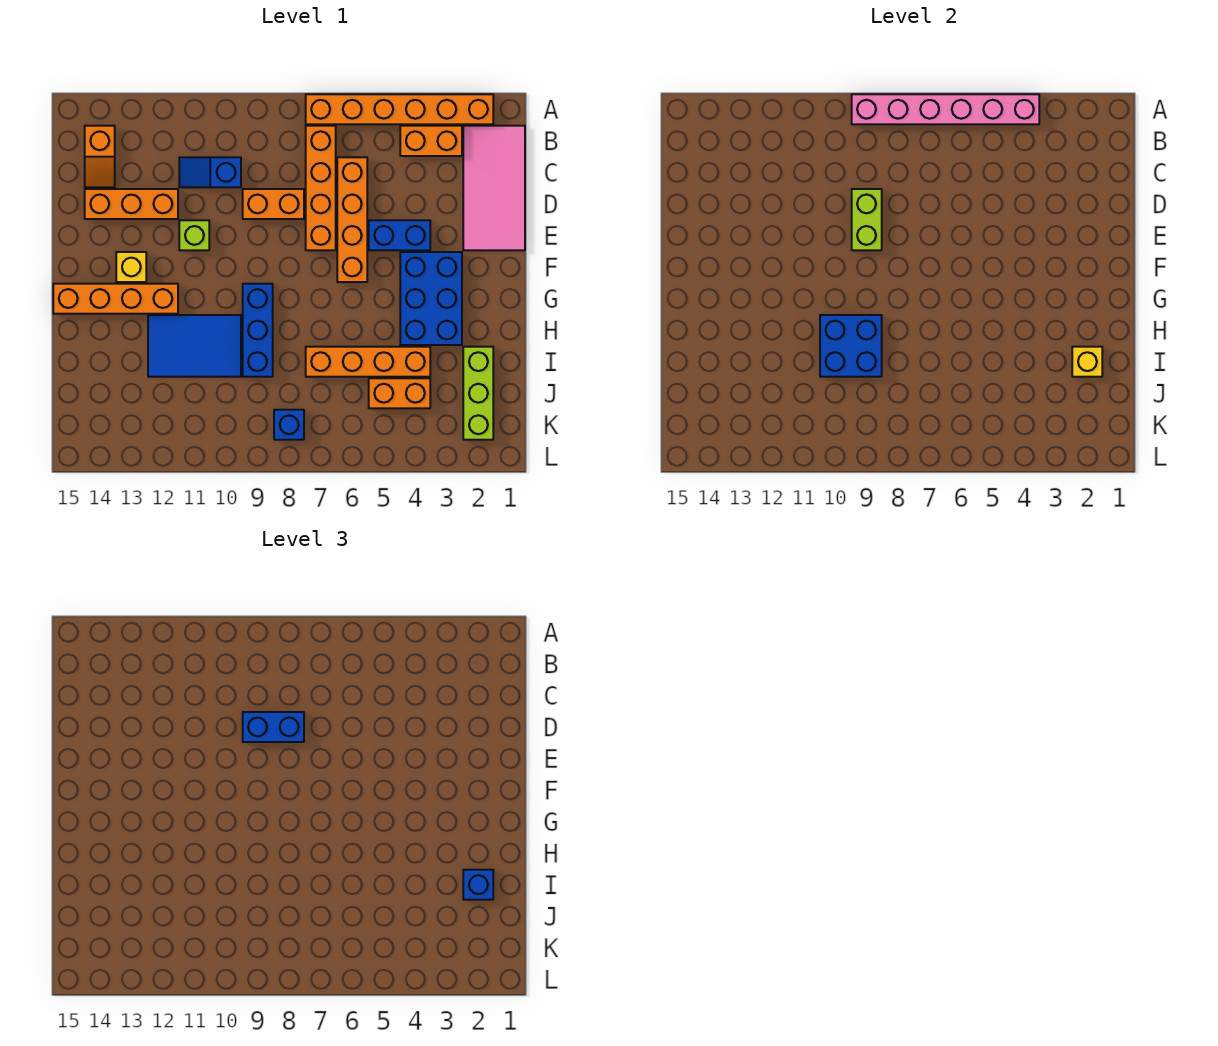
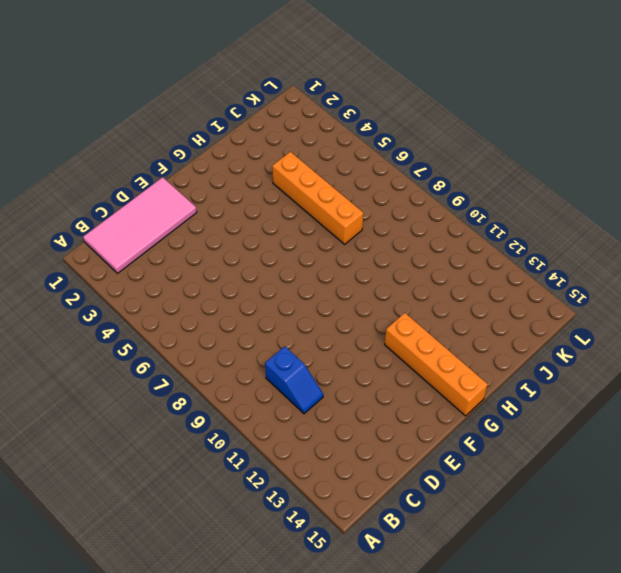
none -> orange brick A2:A7 level 1
none -> orange brick B3:B4 level 1
none -> orange brick B7:E7 level 1

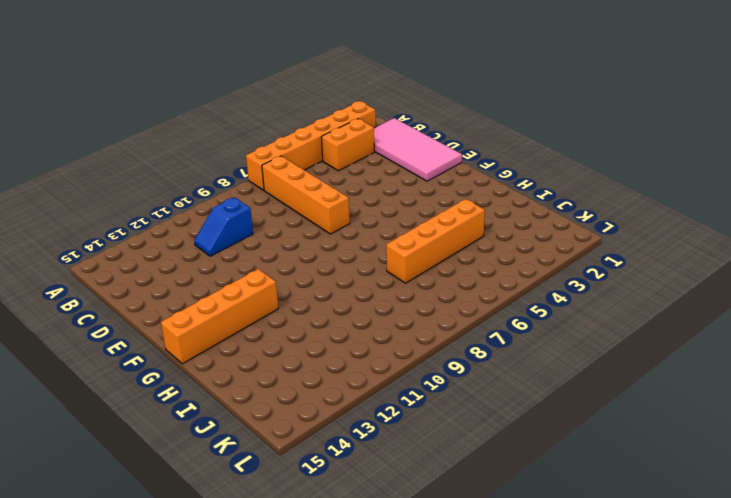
none -> orange slope B14:C14 level 1 top B
none -> orange brick C6:F6 level 1
none -> orange brick D8:D9 level 1

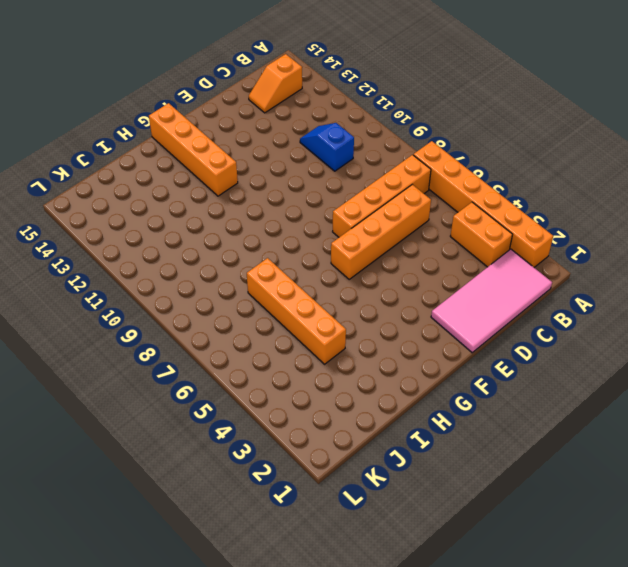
none -> orange brick D8:D9 level 1
none -> orange brick D12:D14 level 1
none -> blue brick E4:E5 level 1

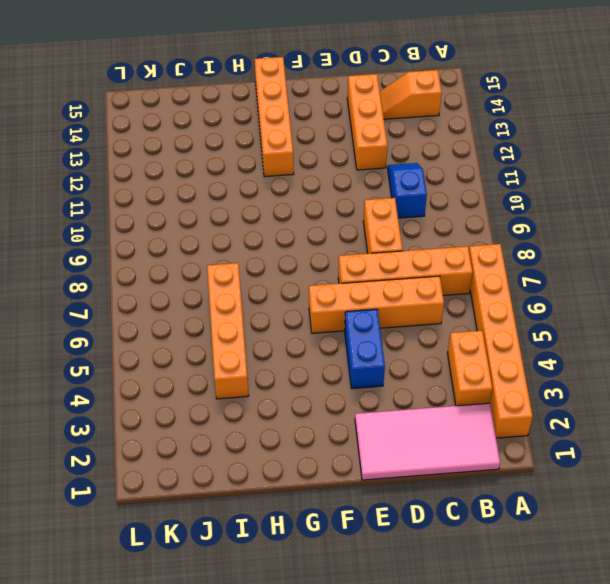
none -> lime brick E11 level 1
none -> blue brick F3:H4 level 1
none -> yellow brick F13 level 1

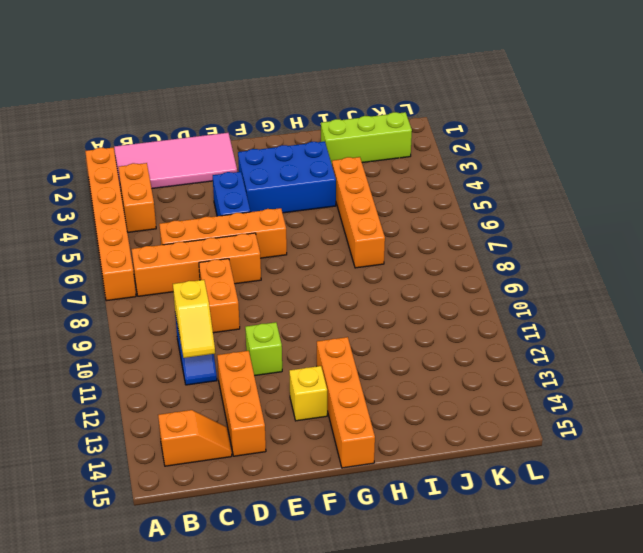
yellow slope C10:C11 level 2 top 10 -> none
none -> blue brick G9:I9 level 1
none -> blue tile H10:I12 level 1
none -> orange brick J4:J5 level 1

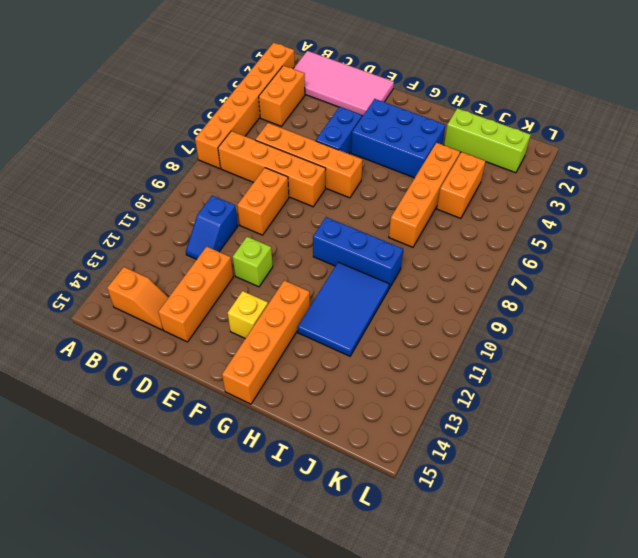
none -> blue brick K8 level 1
none -> pink brick A4:A9 level 2
none -> lime brick D9:E9 level 2

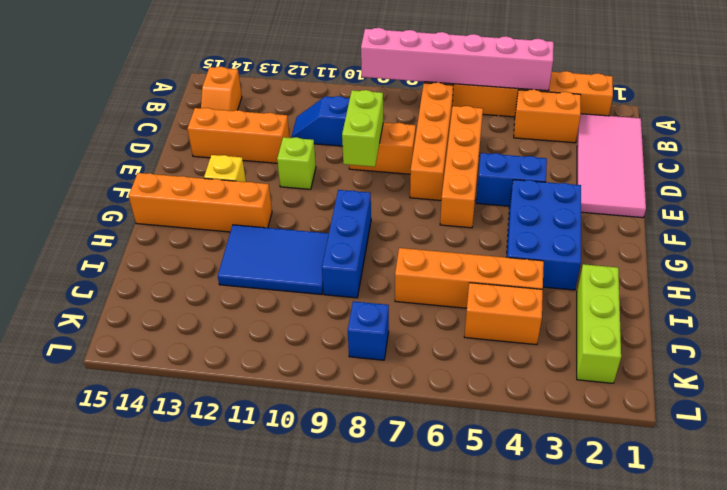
none -> blue brick H9:I10 level 2
none -> yellow brick I2 level 2
none -> blue brick D8:D9 level 3

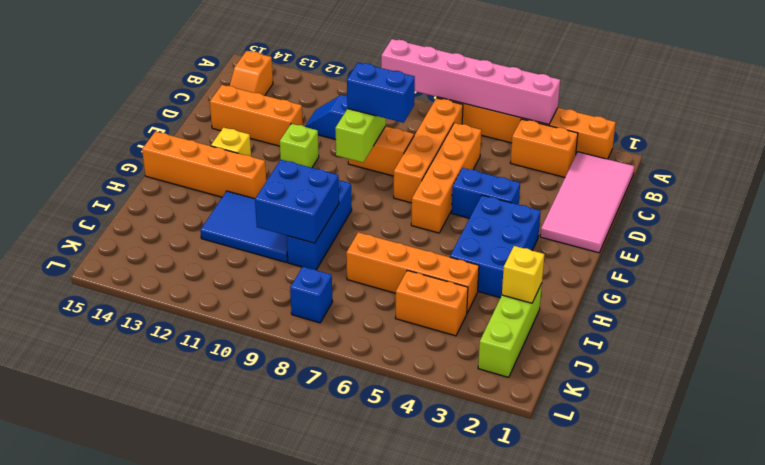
none -> blue brick I2 level 3

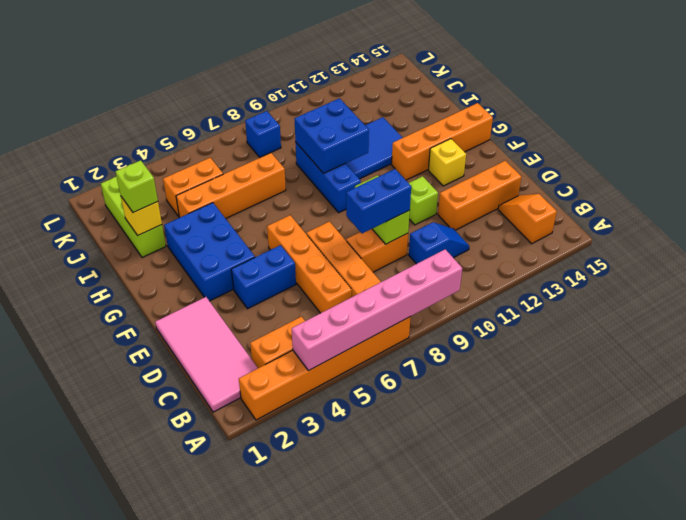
lime brick I2 level 3 -> blue brick I2 level 3

